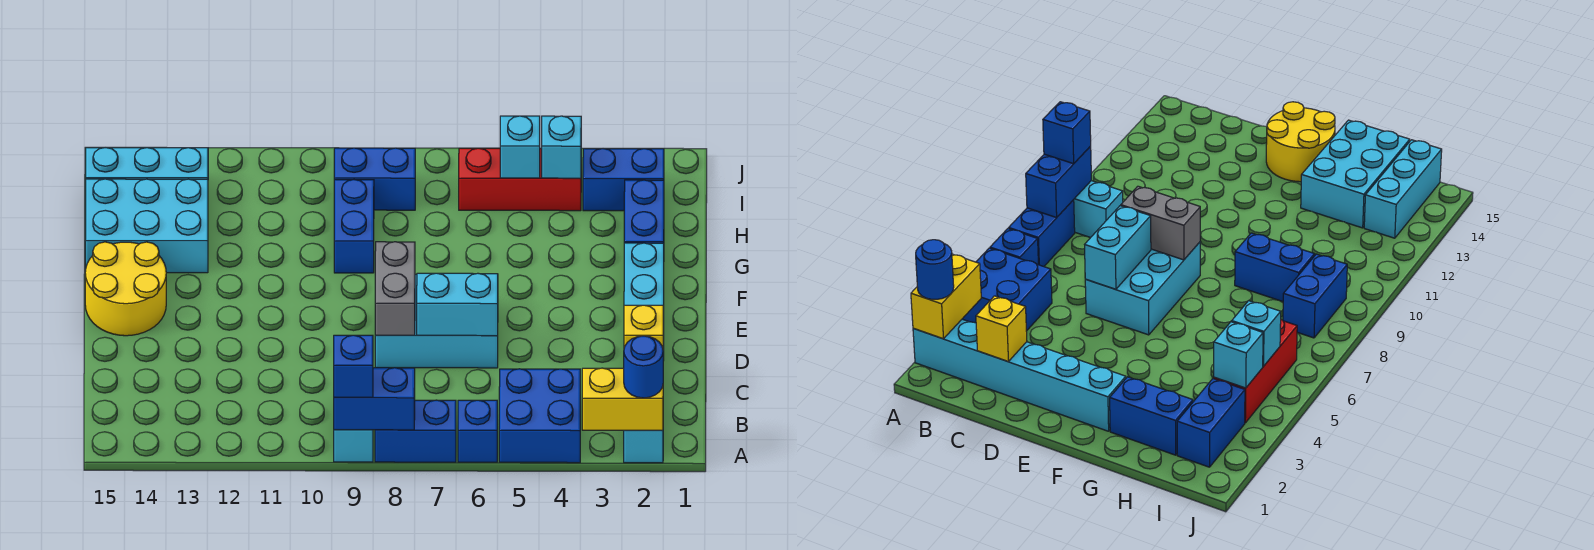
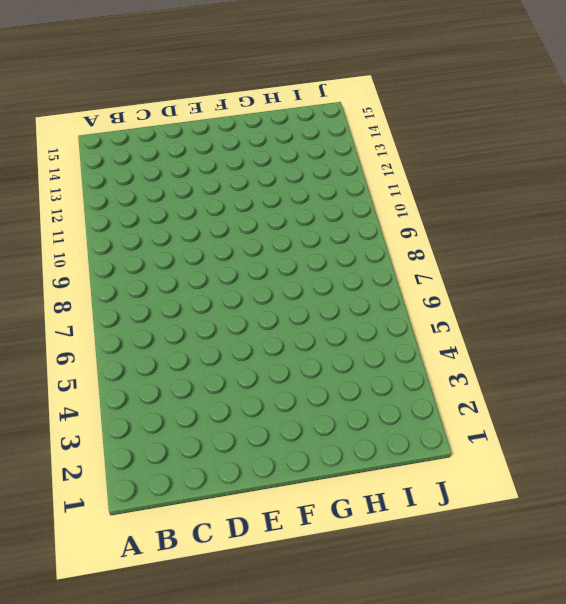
none -> cyan brick A2:F2 level 1
none -> blue brick A4:B5 level 1
none -> blue brick A6 level 1

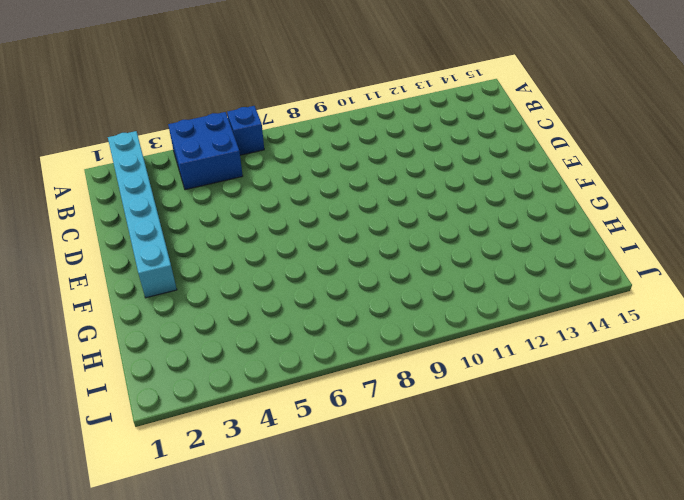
none -> blue brick A7:A8 level 1
none -> cyan brick A9:B9 level 1
none -> cyan brick D6:E8 level 1

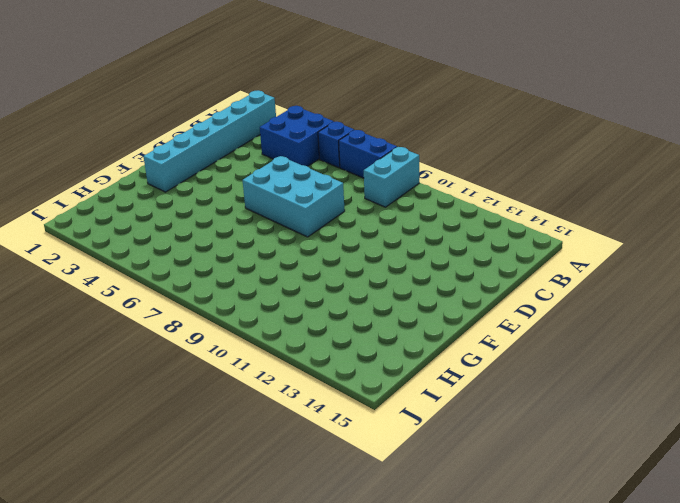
none -> yellow round brick E14:F15 level 1
none -> blue brick G2:H2 level 1
none -> blue brick G9:H9 level 1

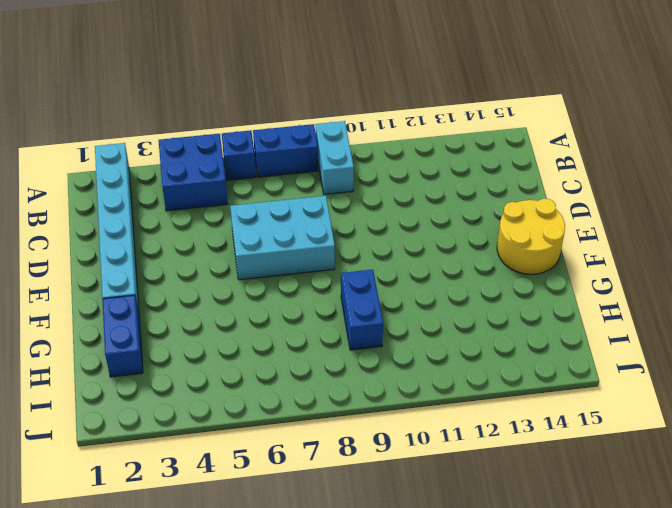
none -> cyan brick G13:H15 level 1
none -> blue brick I2:I3 level 1
none -> red brick I4:I6 level 1

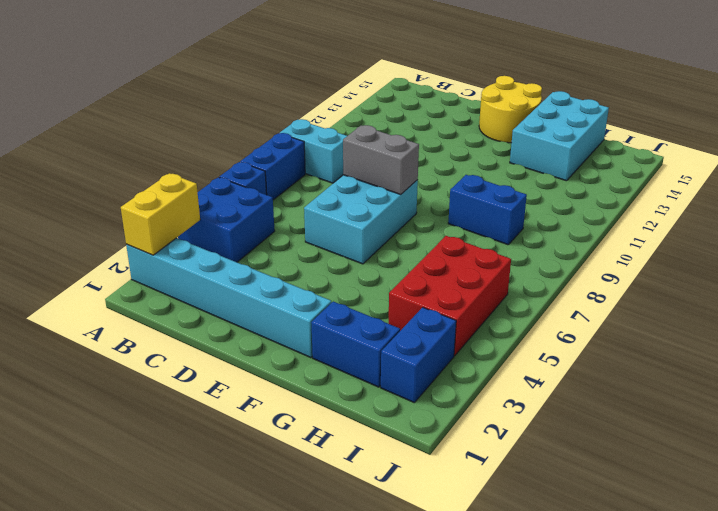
red brick H4:I6 level 1 -> red brick I4:I6 level 1
none -> blue brick I8:I9 level 1
none -> cyan brick I13:I15 level 1
none -> blue brick A8:A9 level 2

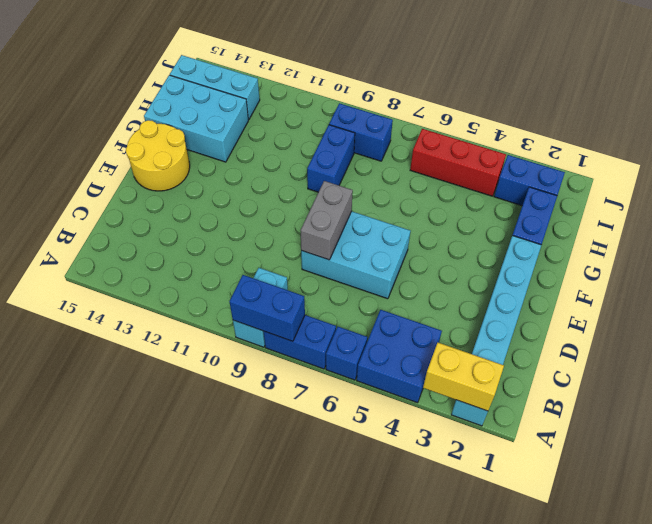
none -> yellow brick C2 level 2
none -> cyan brick D6:D7 level 2
none -> cyan brick I4 level 2

